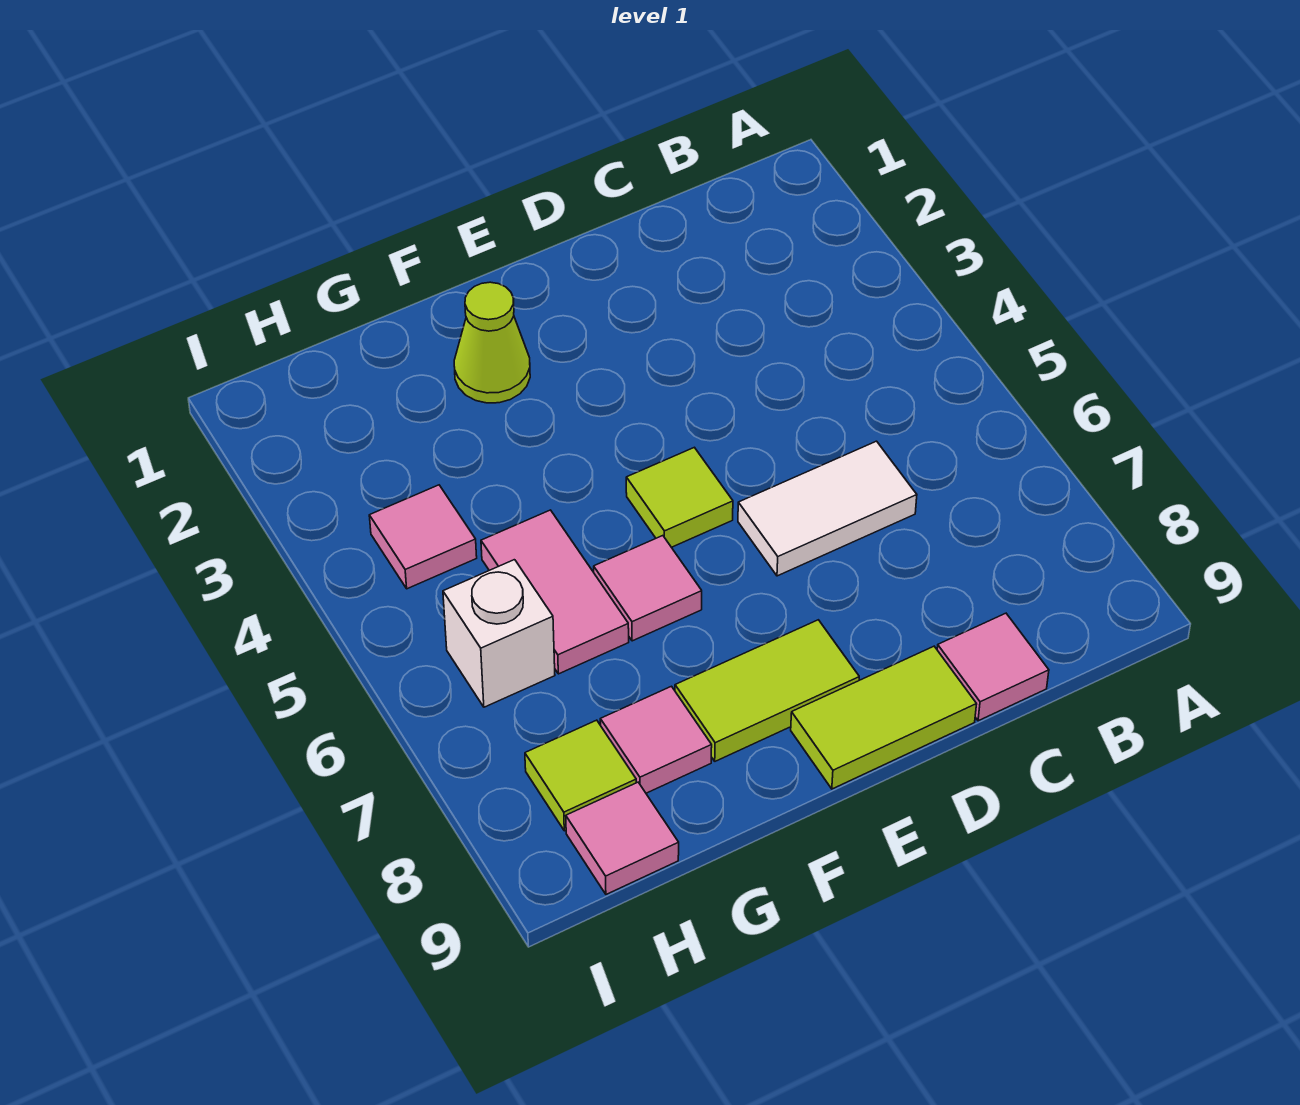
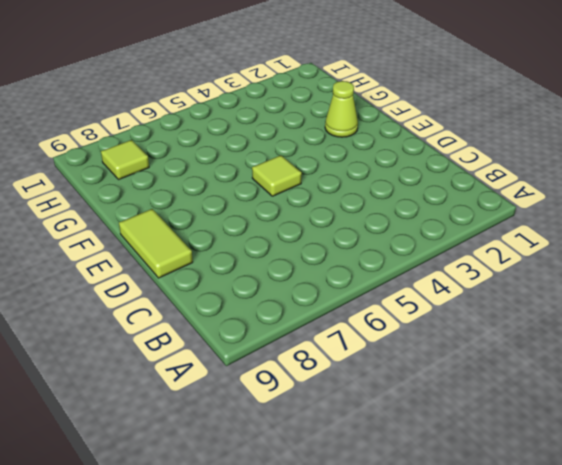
none -> white tile C6:D6 level 1
none -> pink tile C9 level 1
none -> lime tile E8:F8 level 1

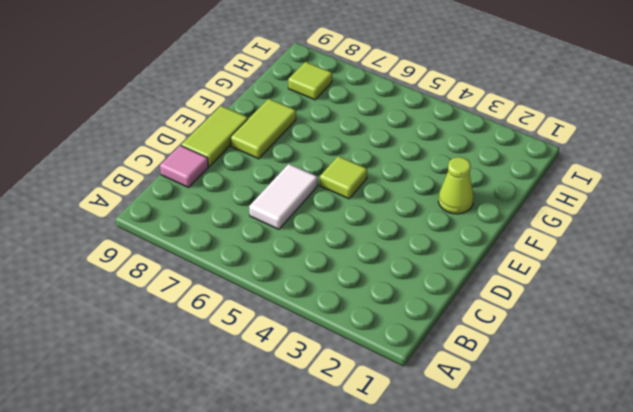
none -> pink tile F6 level 1
none -> pink tile G5:G6 level 1
none -> pink tile G8 level 1

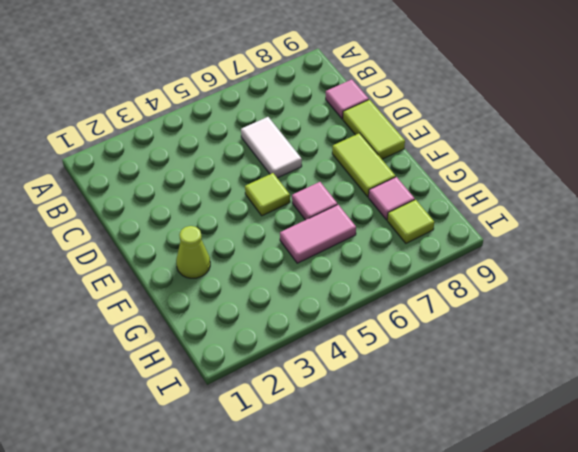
none -> pink tile H4 level 1
none -> white brick H6 level 1
none -> pink tile H9 level 1

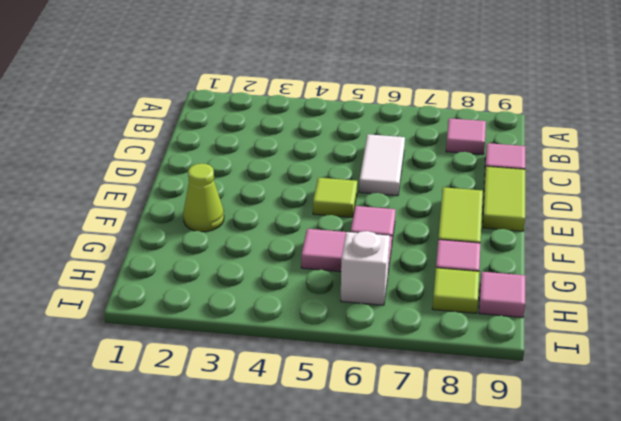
pink tile B8 level 1 -> pink tile H4 level 1

